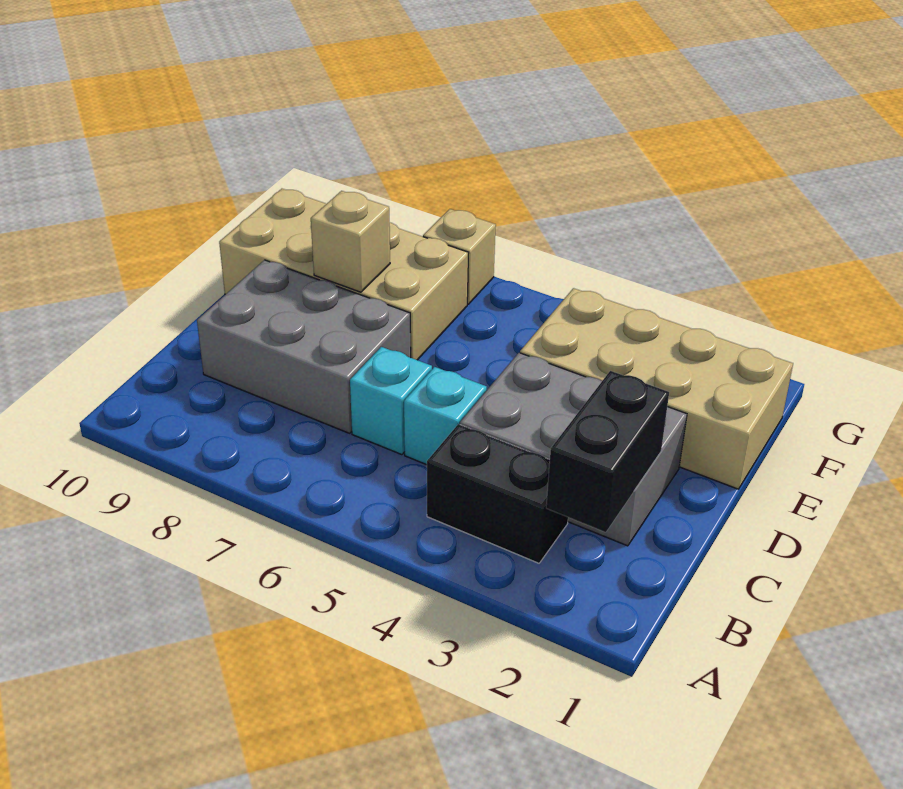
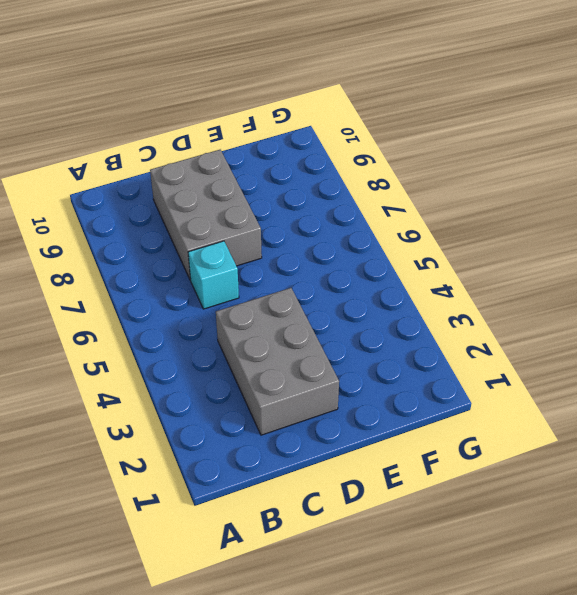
none -> black brick B3:B4 level 1
none -> cyan brick C5 level 1

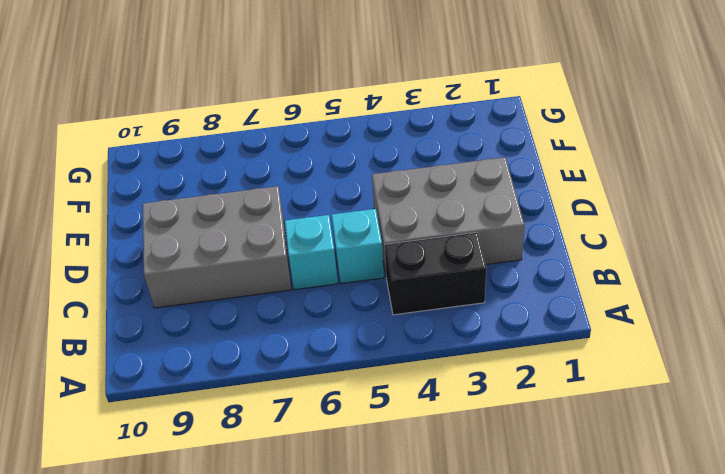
none -> tan brick E1:F4 level 1
none -> tan brick E7:F10 level 1

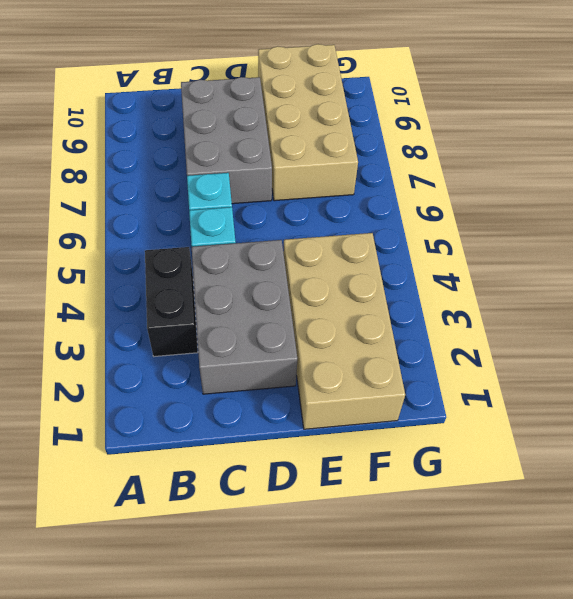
none -> tan brick G7 level 1
none -> black brick B2:C2 level 2

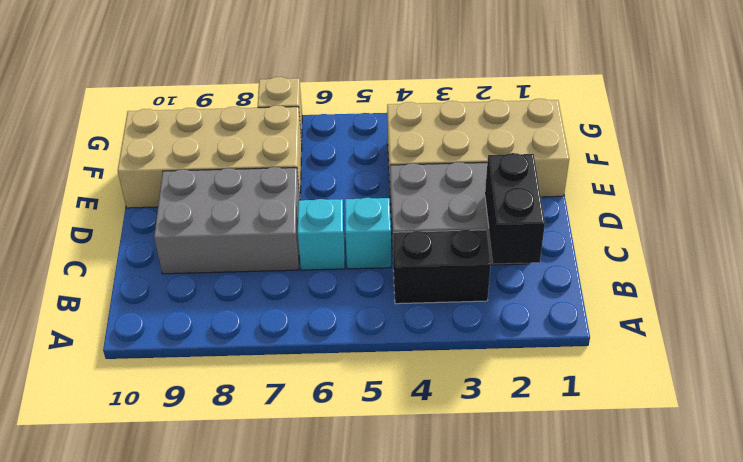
none -> tan brick E8 level 2

